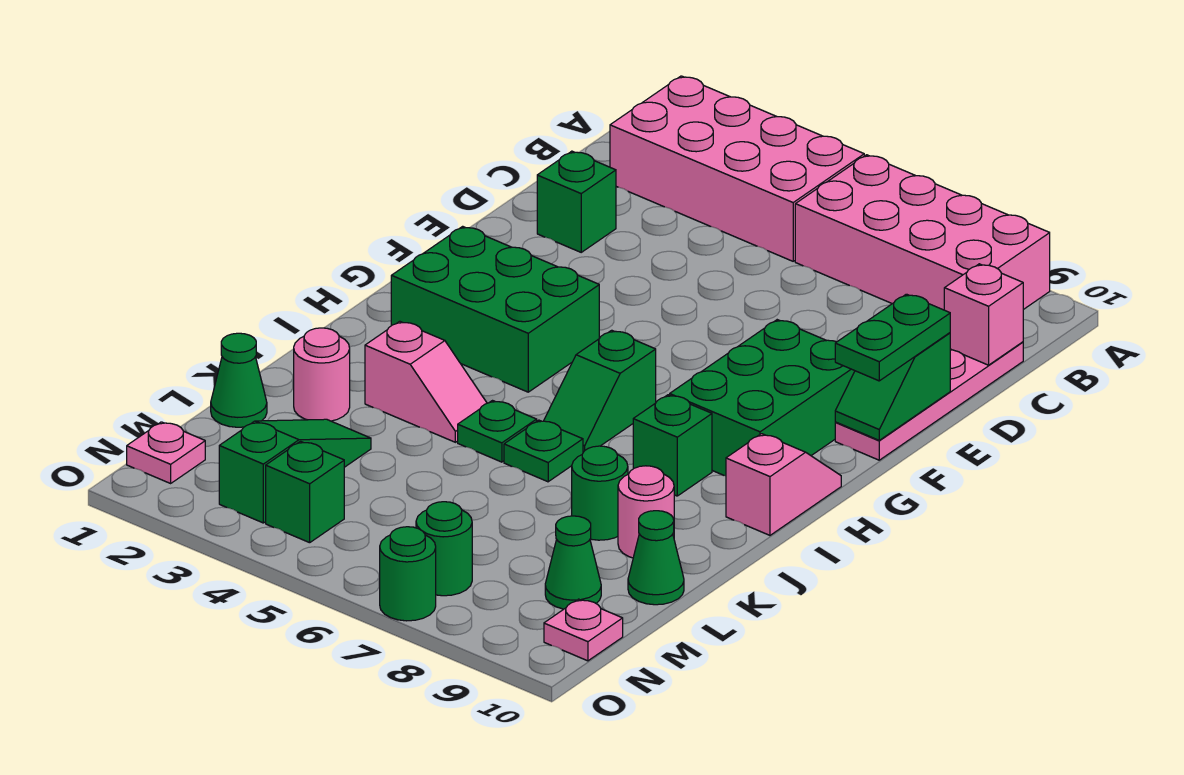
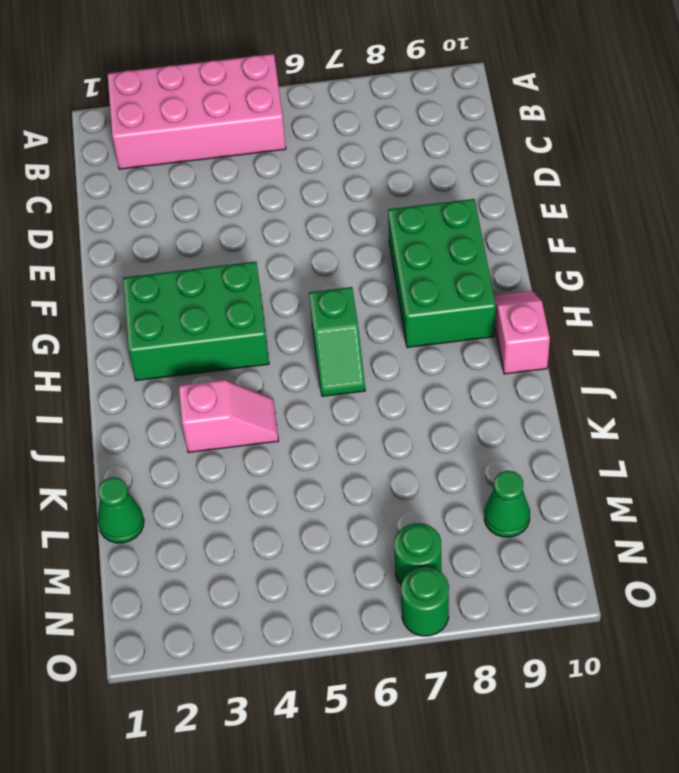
none -> pink brick A6:B9 level 1
none -> pink plate C10:F10 level 1
none -> green brick D2 level 1

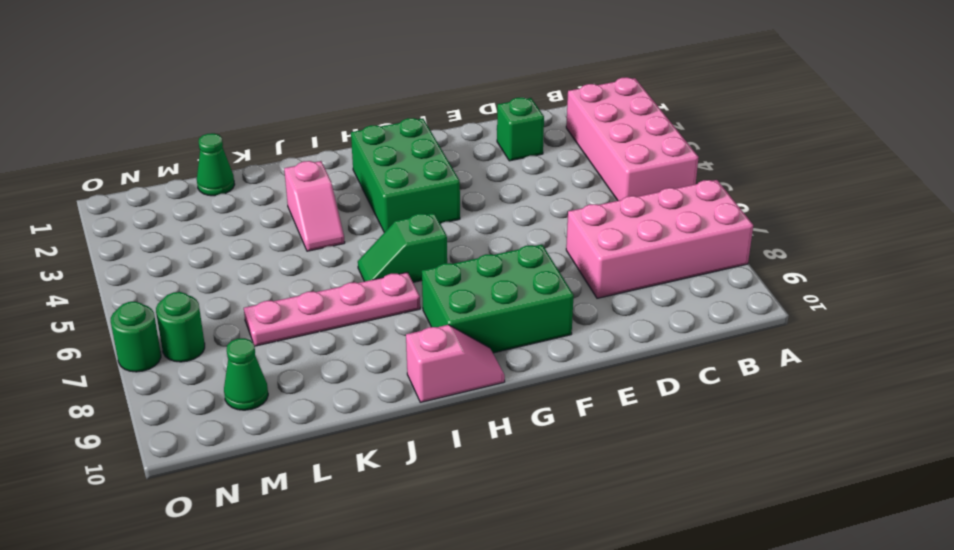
pink brick A7:D8 level 1 -> pink brick A6:B9 level 1
pink plate I7:L7 level 1 -> pink plate C10:F10 level 1
none -> green brick I8 level 1
none -> green plate J5 level 1
none -> green plate J6 level 1

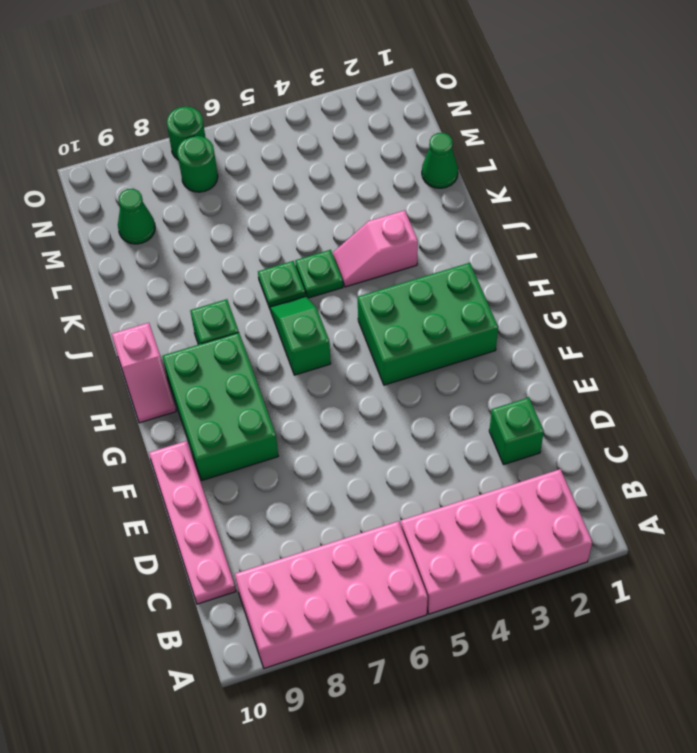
none -> pink round brick K2 level 1
none -> green round brick K8 level 1
none -> pink round brick K9 level 1

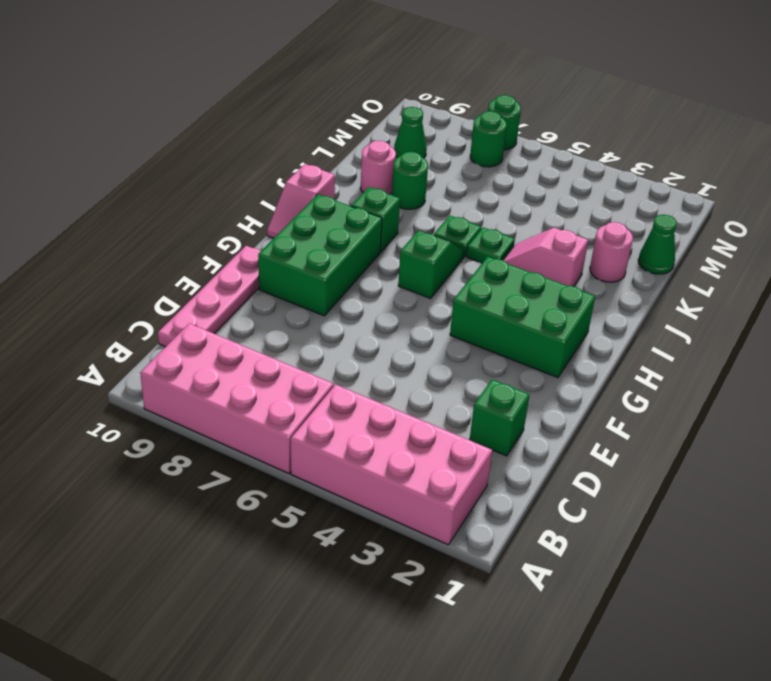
none -> green slope L3:N3 level 1 top N
none -> green cone L10 level 1
none -> pink plate N1 level 1

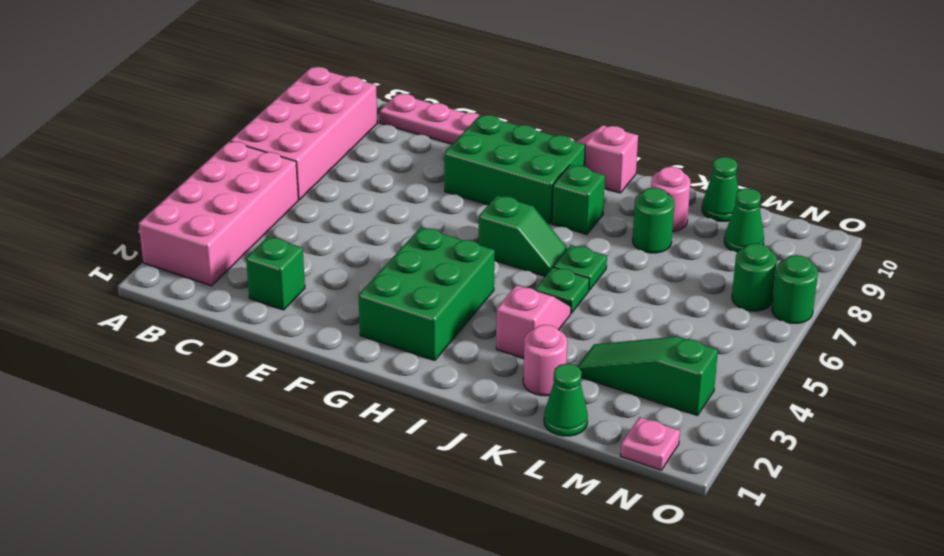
none -> green brick N4 level 1
none -> pink plate N10 level 1
none -> pink brick C10 level 2

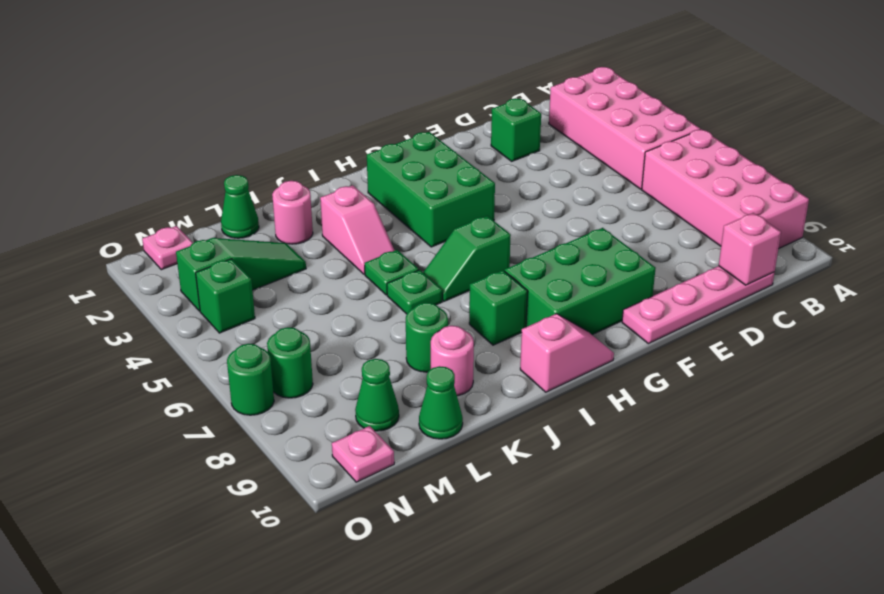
none -> green slope E10:F10 level 2 top E
none -> green plate E10:F10 level 3

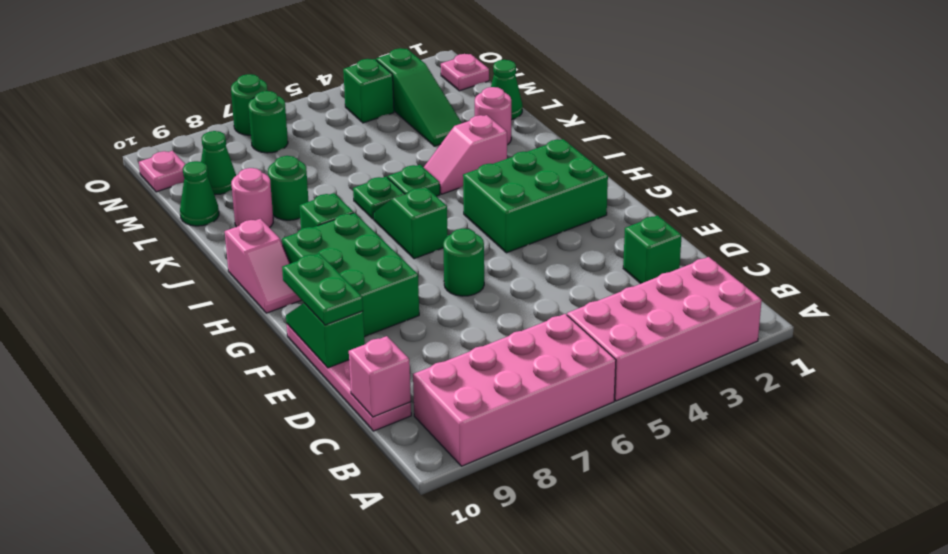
green round brick F6 level 1 -> none

